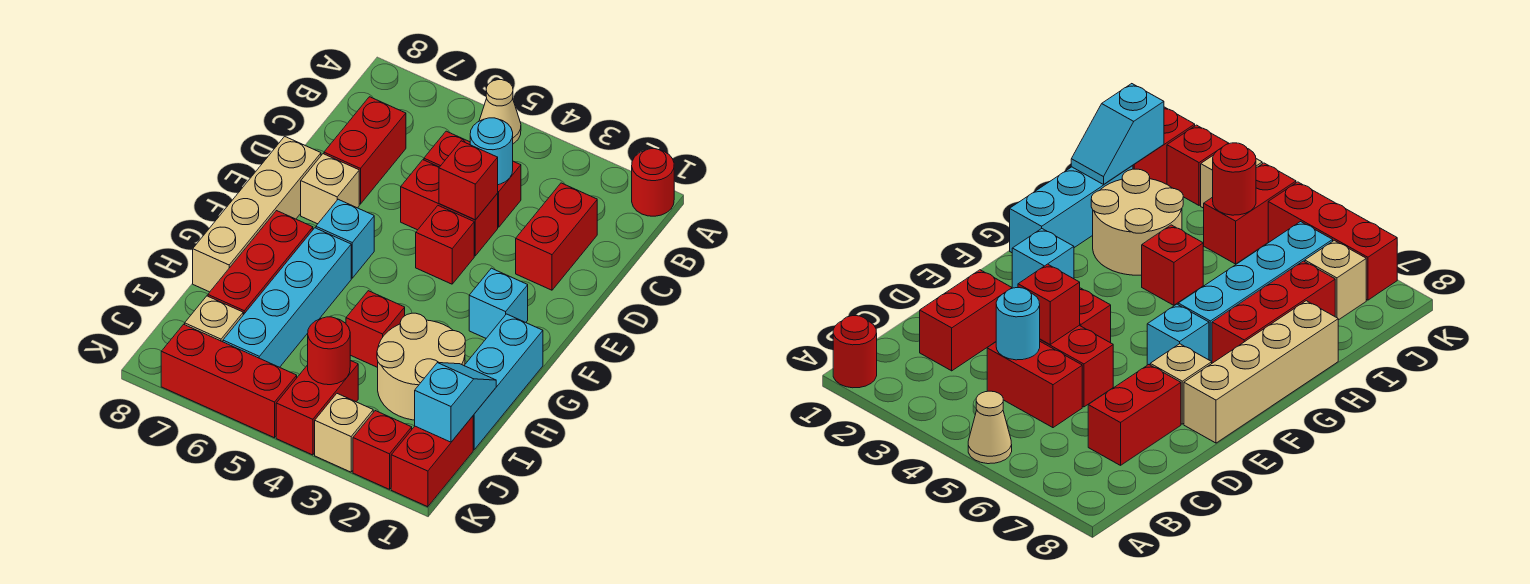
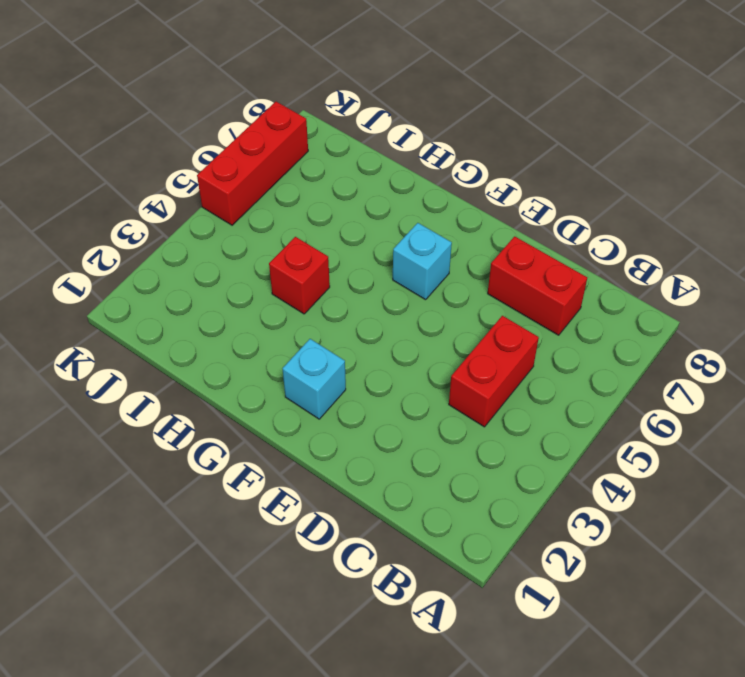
none -> red round brick A1 level 1
none -> tan cone A5 level 1
none -> red brick C2:D2 level 1

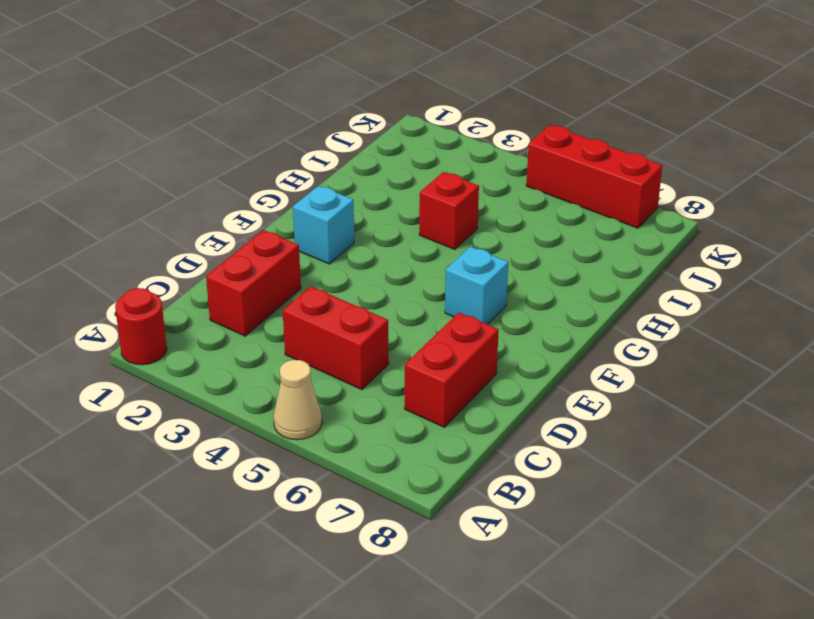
none -> red brick D4:D5 level 1
none -> red brick E4 level 1
none -> tan brick E7 level 1

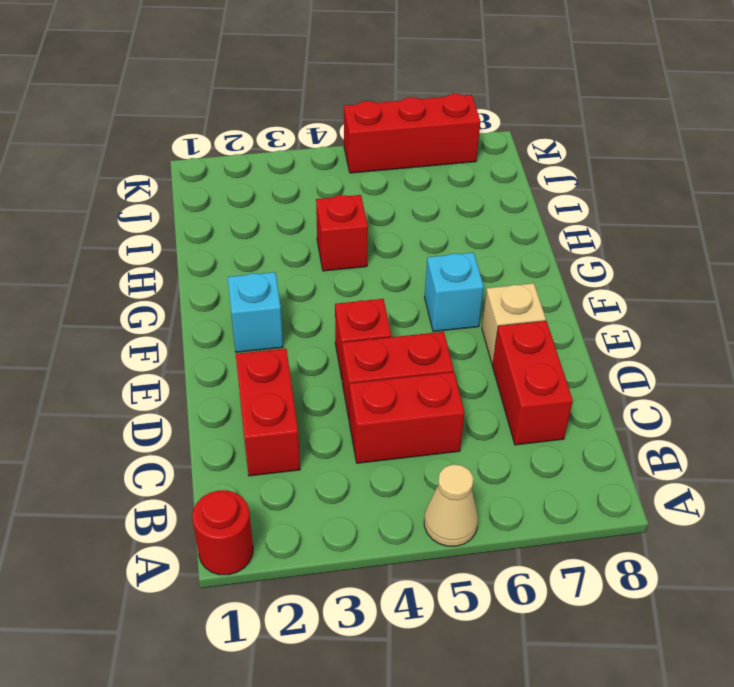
none -> tan brick E8:H8 level 1
none -> cyan brick G1:I1 level 1
none -> cyan brick G6:J6 level 1

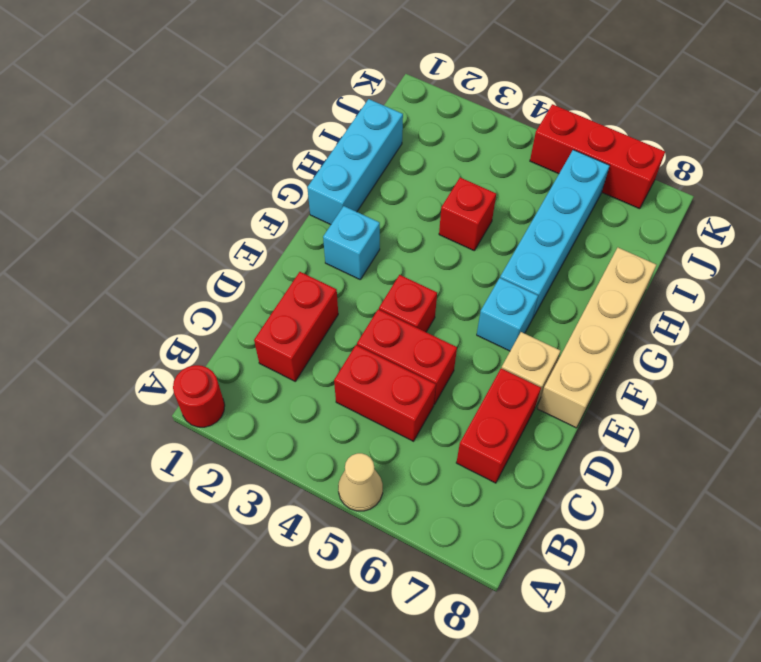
none -> red brick G7:I7 level 1
none -> tan round brick H2:I3 level 1
none -> red brick J1:K1 level 1

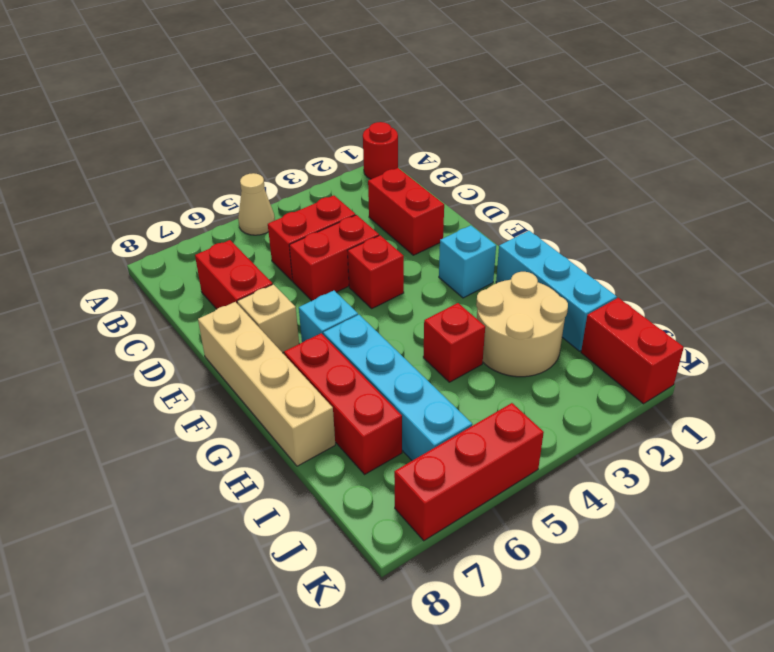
none -> red brick J4:K4 level 1
none -> tan brick J7 level 1
none -> red brick K2 level 1

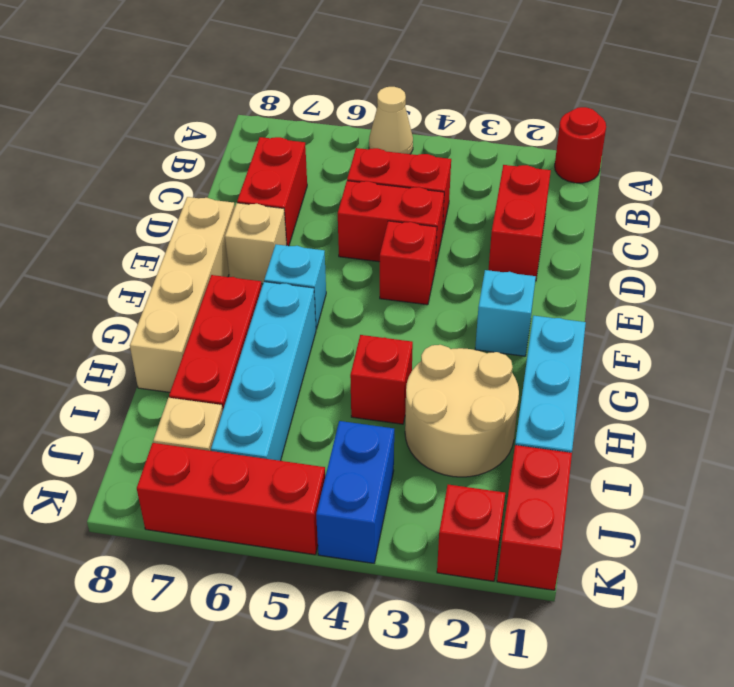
blue brick J4:K4 level 1 -> red brick J4:K4 level 1
none -> tan brick K3 level 1
none -> cyan round brick C4 level 2
none -> red brick D4 level 2

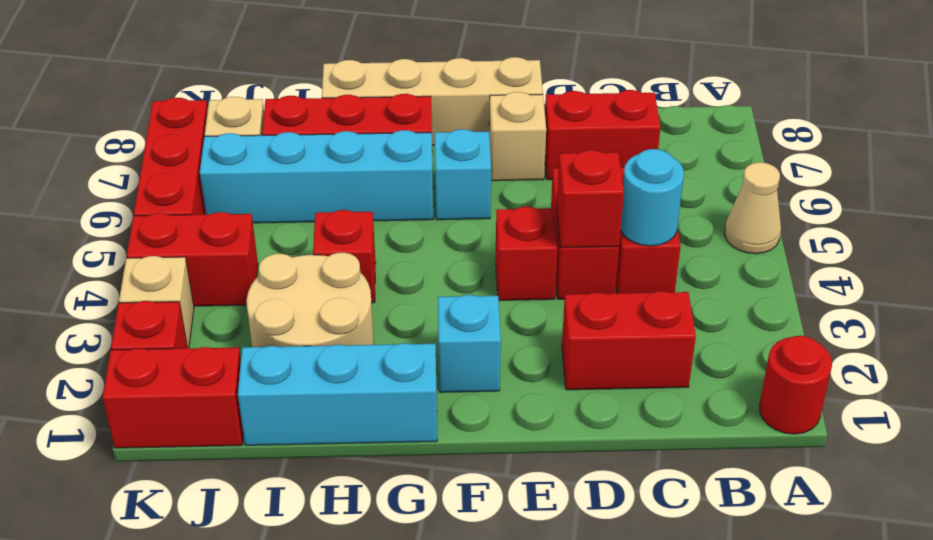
none -> cyan slope I1:J1 level 2 top J
none -> red round brick J4 level 2

